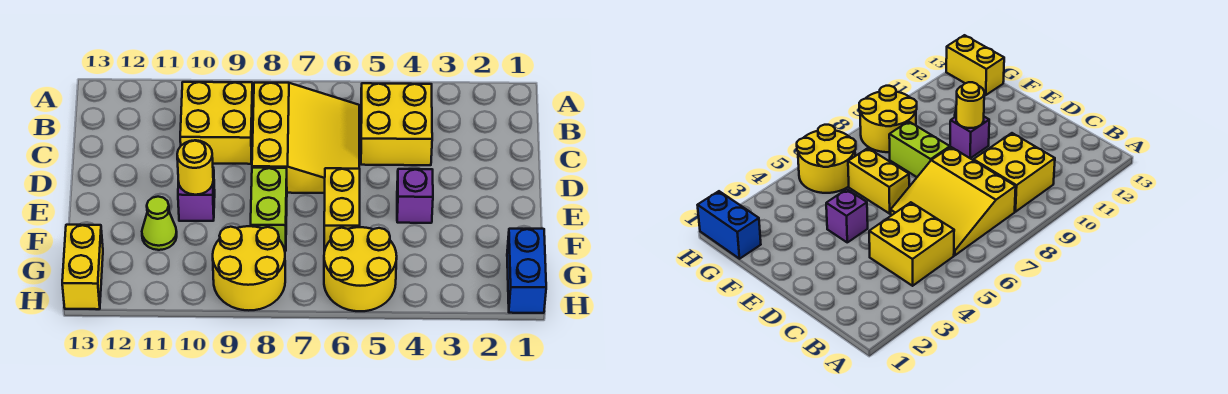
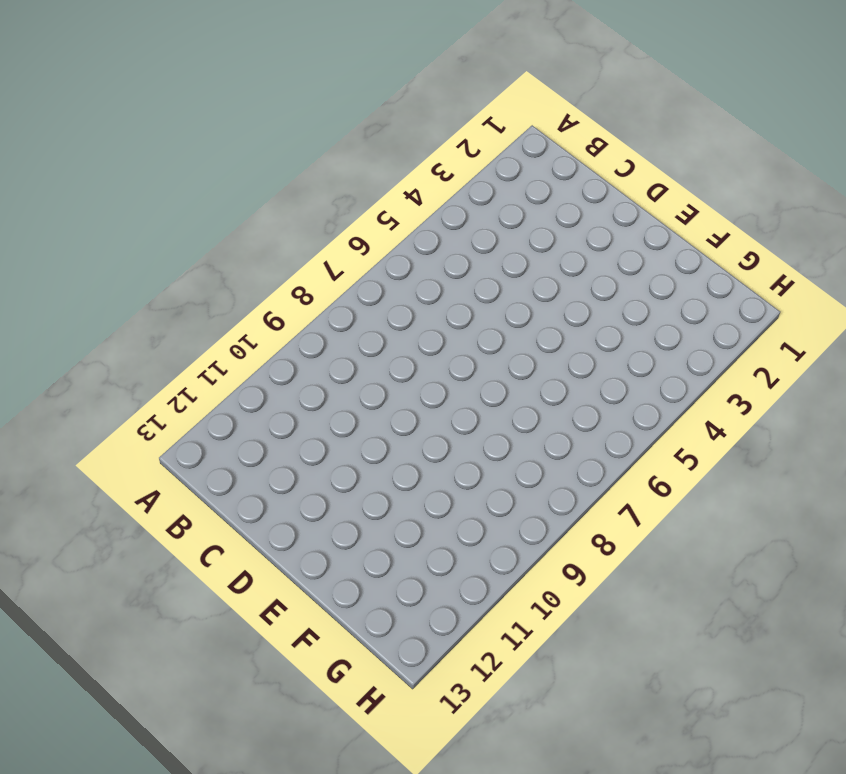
none -> yellow brick B4:C5 level 1
none -> yellow slope B6:D8 level 1 top 8
none -> yellow brick B9:C10 level 1

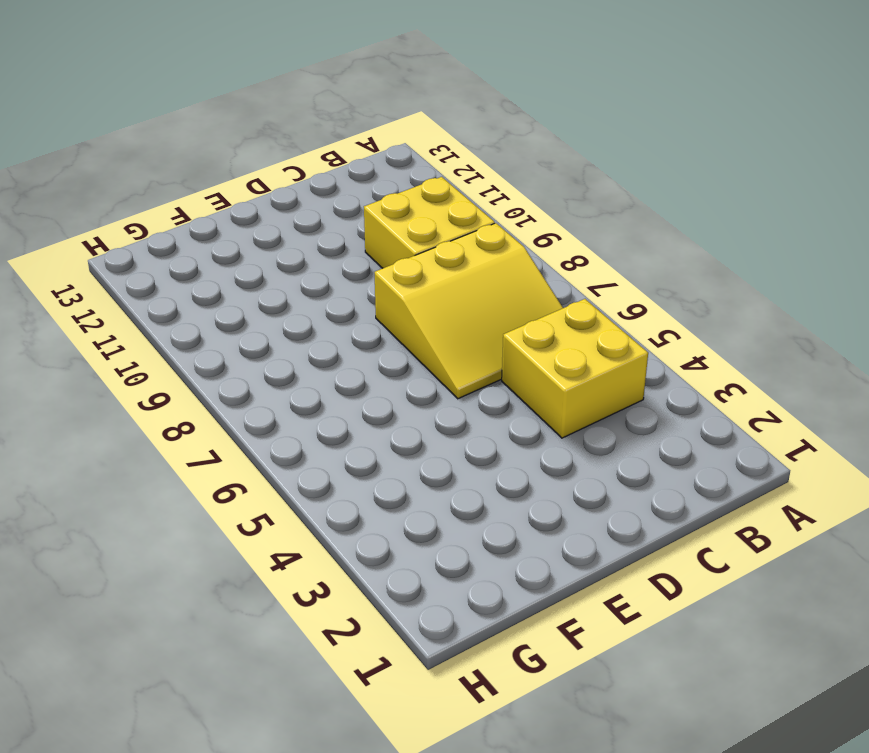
none -> purple brick E4 level 1
none -> yellow brick E6:F6 level 1
none -> lime brick E8:F8 level 1

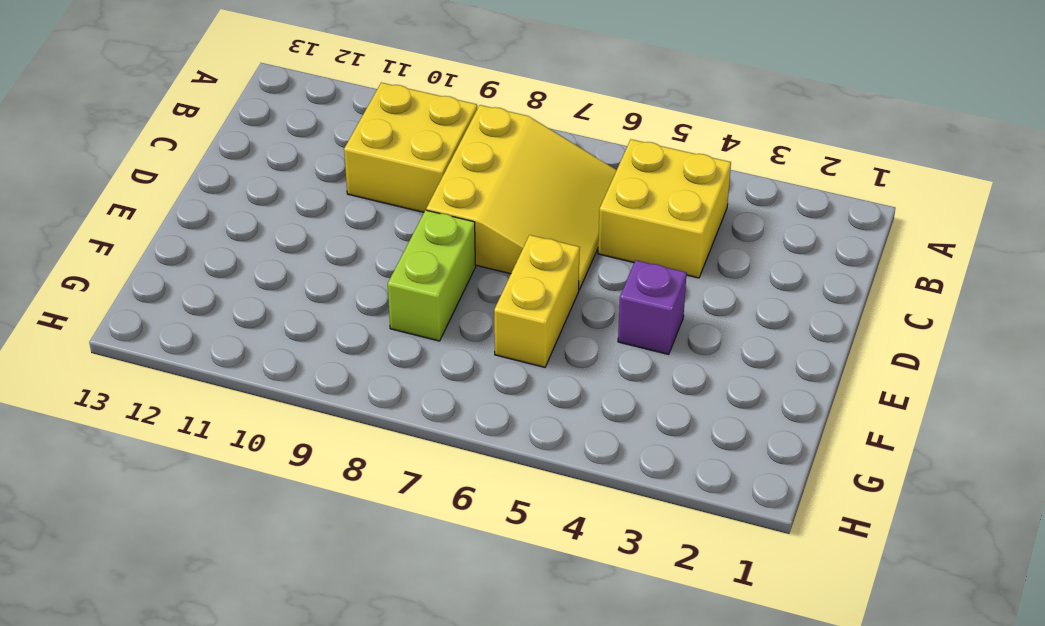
none -> purple brick E10 level 1
none -> lime cone F11 level 1
none -> blue brick G1:H1 level 1

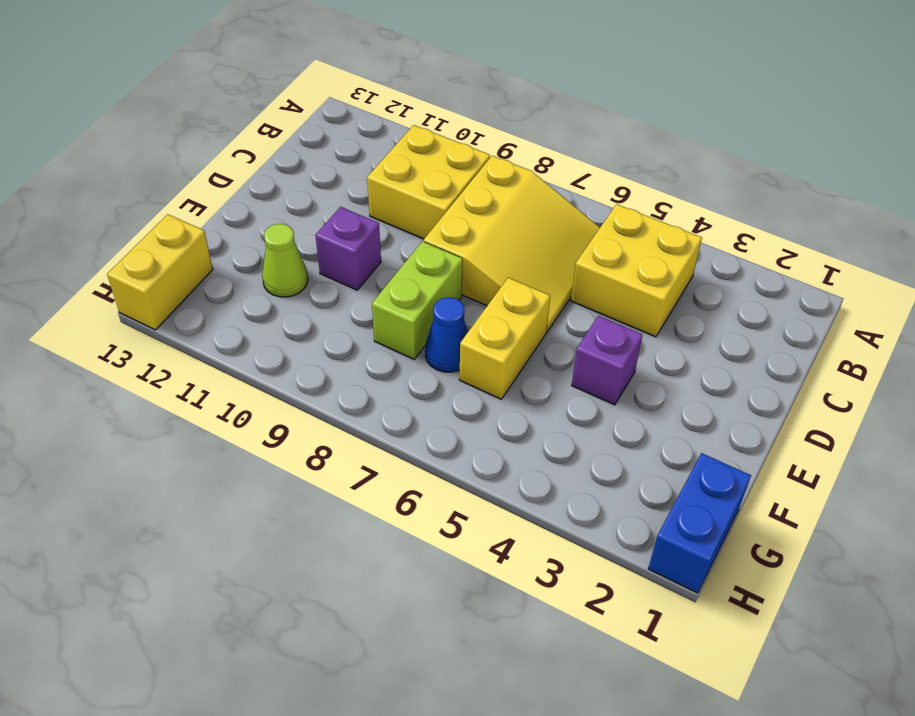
blue cone F7 level 1 -> none
none -> yellow round brick G5:H6 level 1
none -> yellow round brick G8:H9 level 1
none -> yellow round brick E10 level 2

